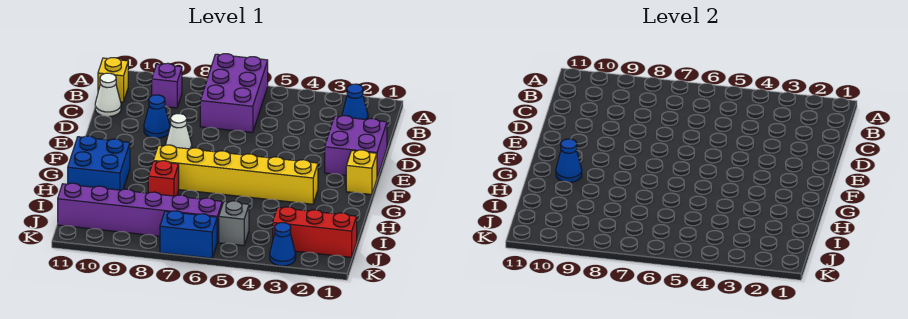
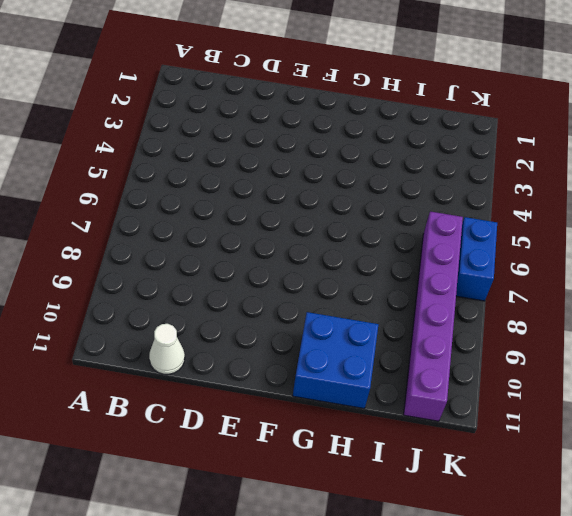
none -> purple brick A6:C7 level 1
none -> blue cone B2 level 1
none -> purple brick B9 level 1

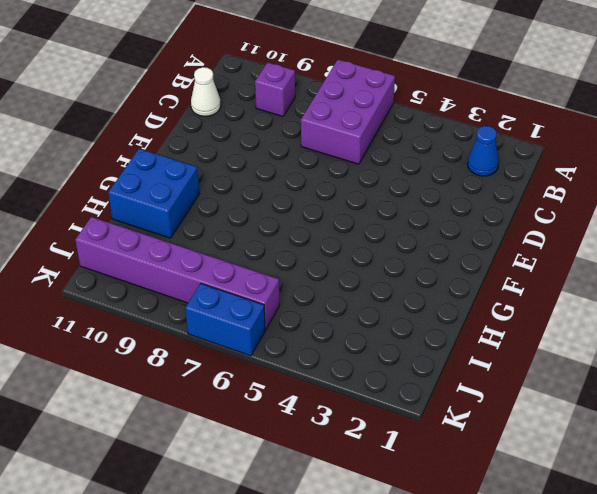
none -> yellow brick B11 level 1
none -> purple brick D1:E2 level 1
none -> blue cone D9 level 1

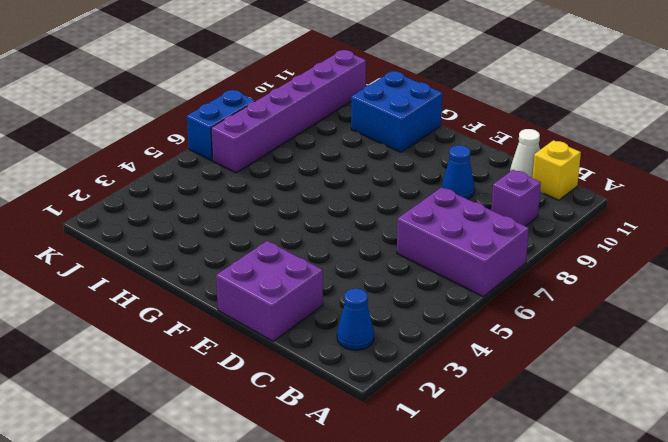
none -> white cone E8 level 1
none -> yellow brick F1 level 1
none -> yellow brick G3:G8 level 1

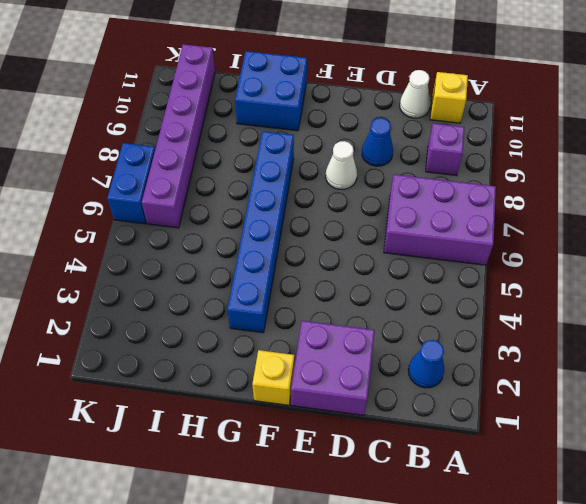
blue brick G3:G8 level 1 -> yellow brick G3:G8 level 1
none -> red brick H8 level 1
none -> red brick J1:J3 level 1
none -> grey brick J5 level 1

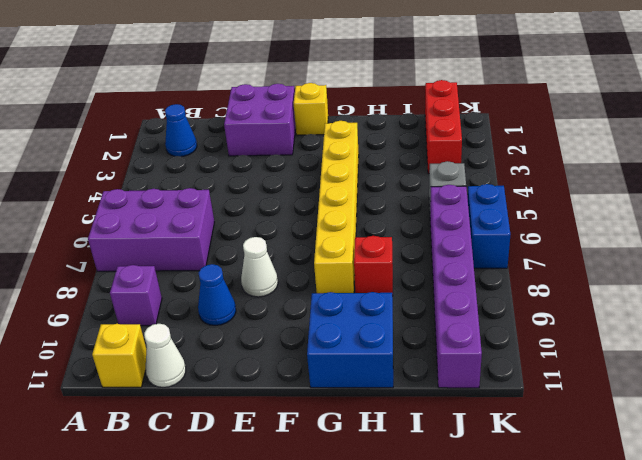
none -> blue cone K3 level 1
none -> blue cone G10 level 2

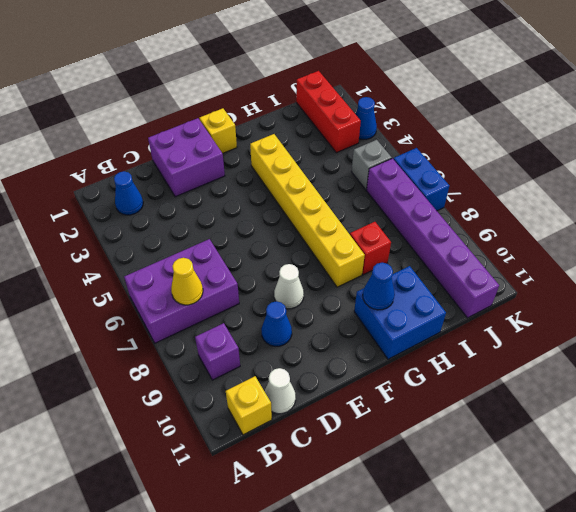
yellow cone B7 level 2 -> none

